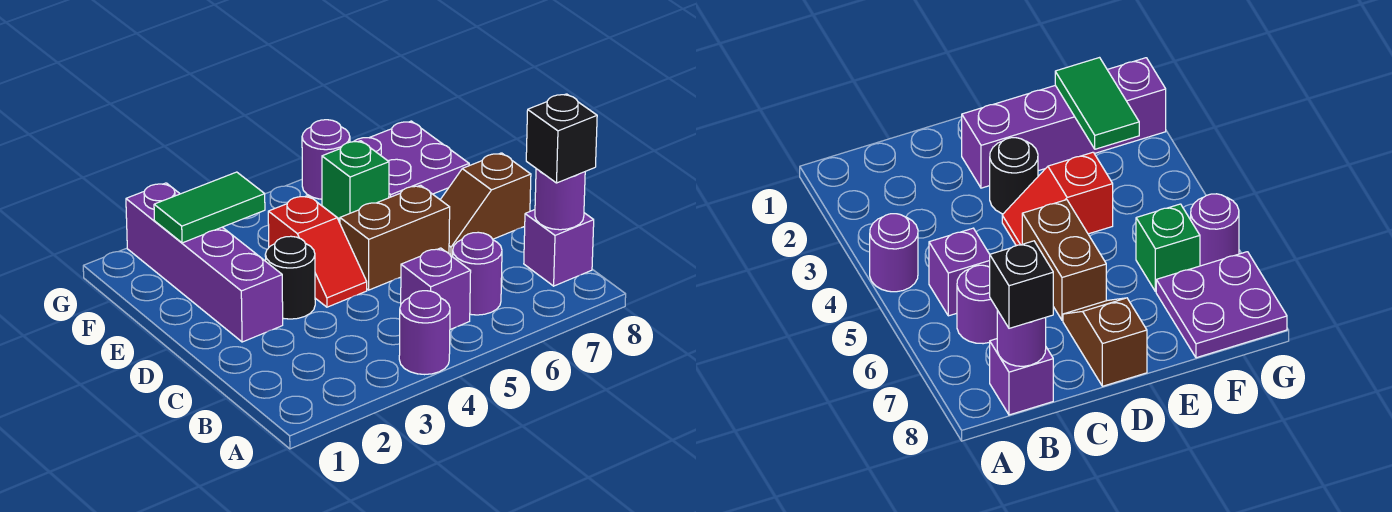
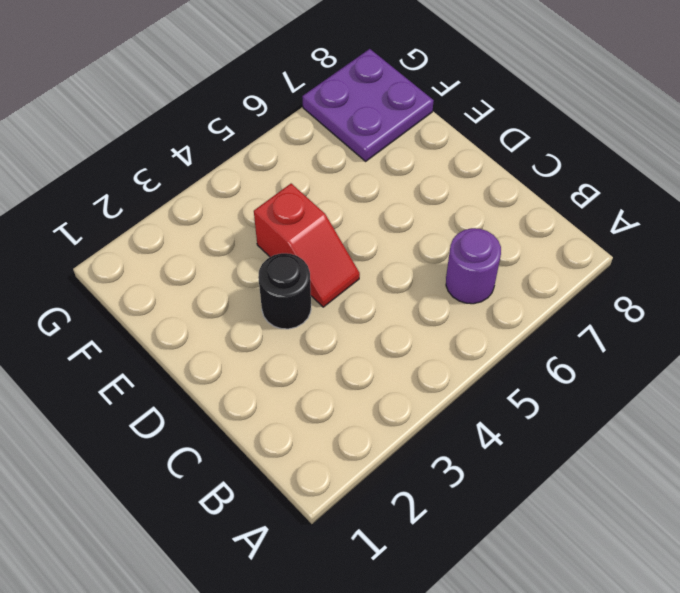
none -> purple round brick A4 level 1
none -> purple brick B5 level 1
none -> purple brick B8 level 1

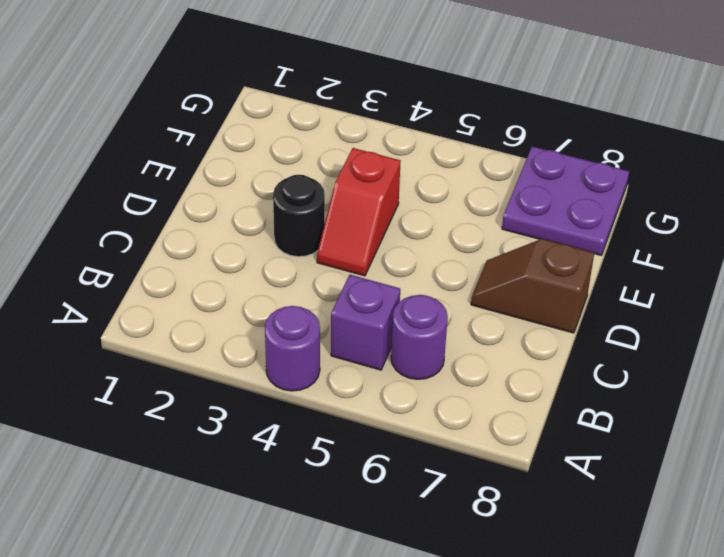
none -> purple brick B8 level 1
none -> purple brick D2:G2 level 1
none -> brown brick D5:D6 level 1

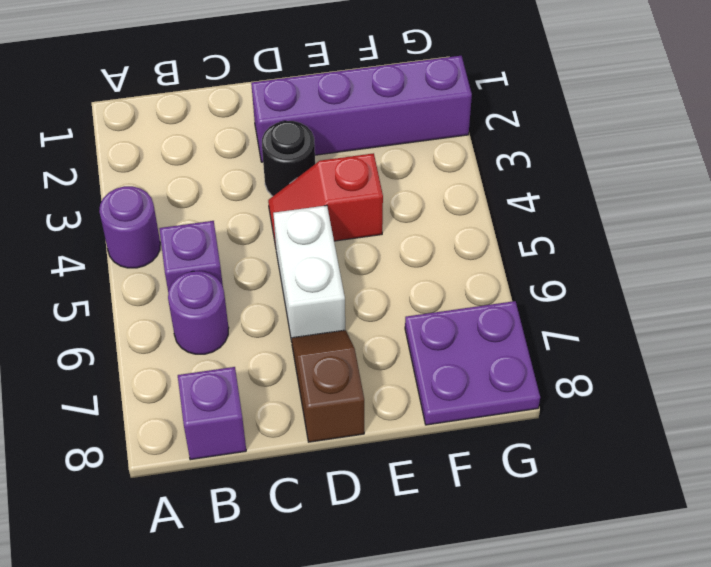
white brick D5:D6 level 1 -> brown brick D5:D6 level 1
none -> green brick F6 level 1
none -> purple round brick G6 level 1
none -> purple round brick B8 level 2

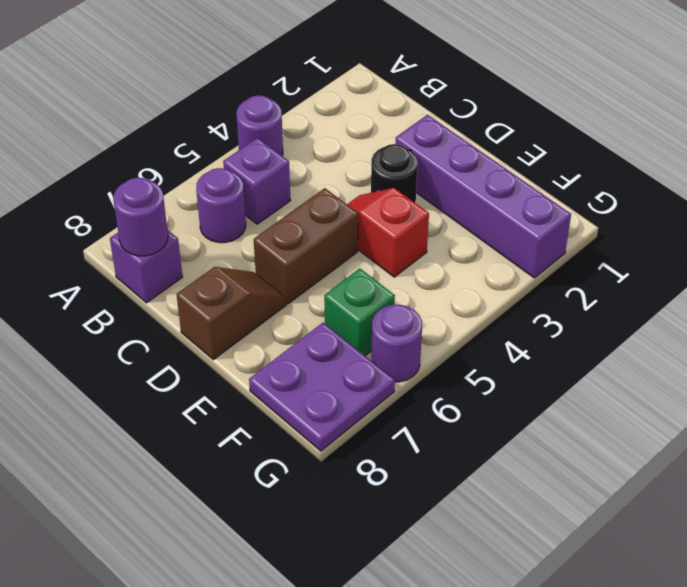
none -> green tile F2:F3 level 2
none -> black brick B8 level 3

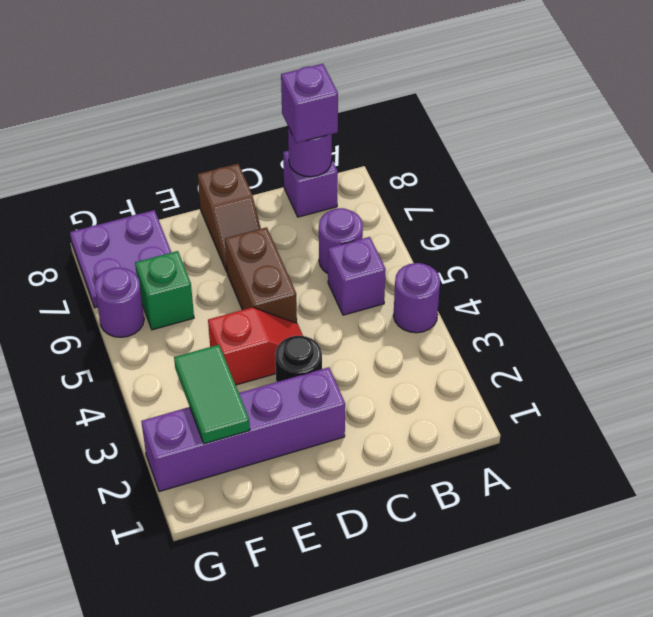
purple brick B8 level 3 -> black brick B8 level 3

